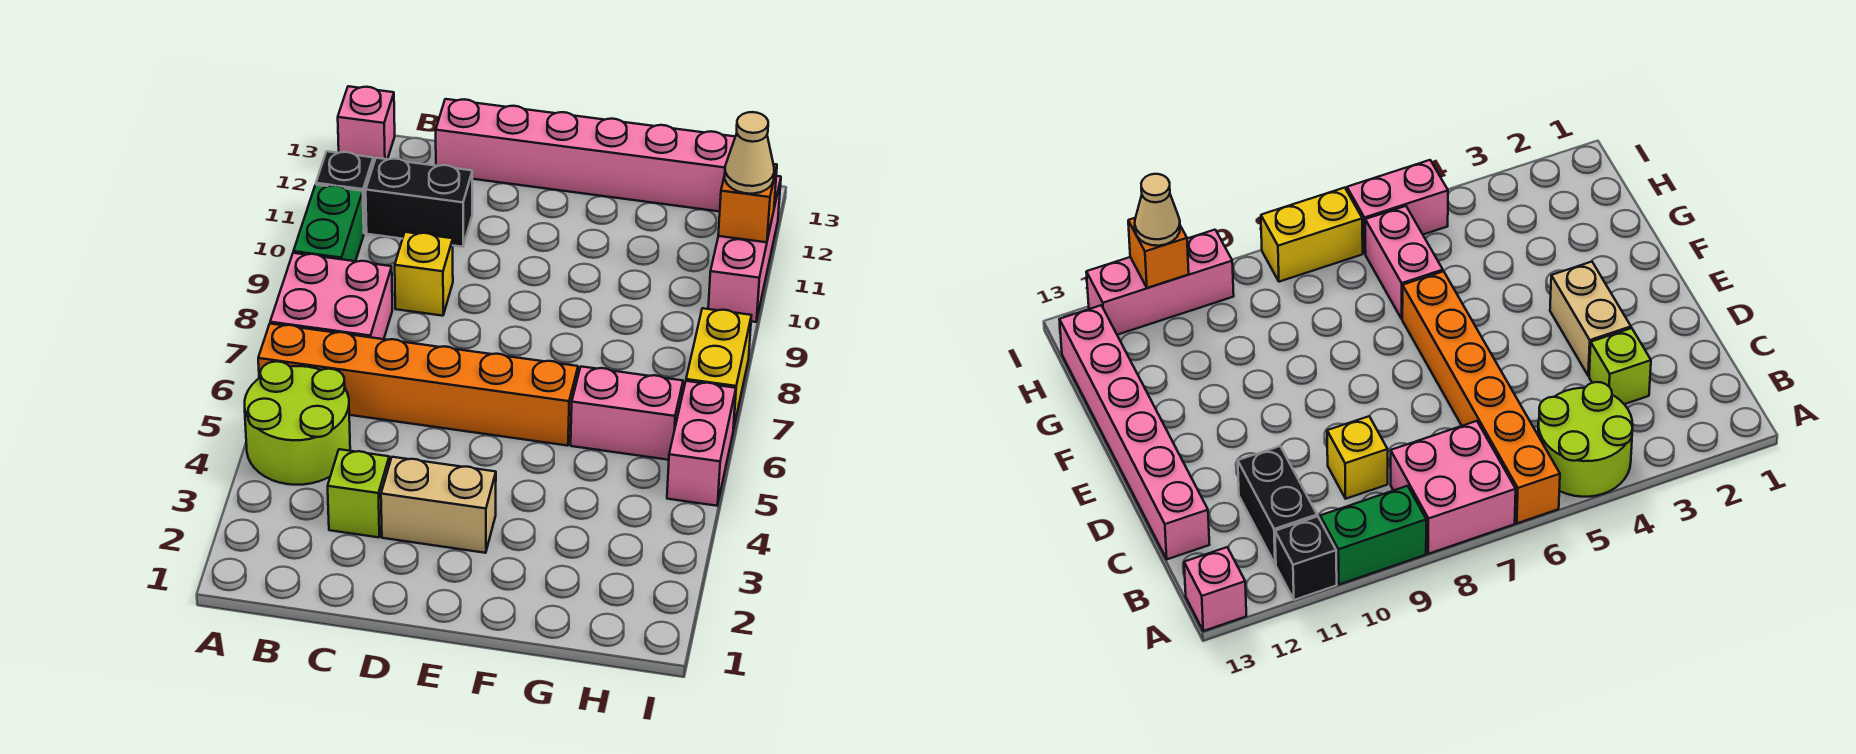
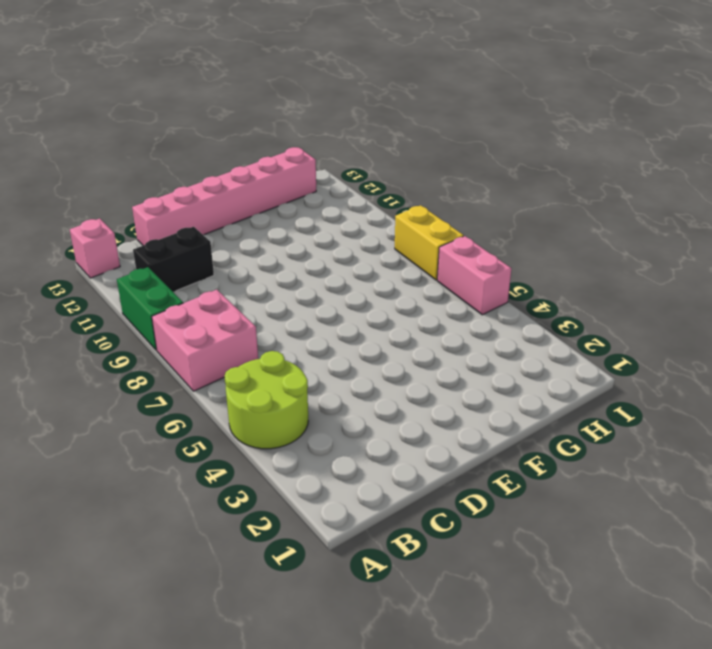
none -> orange brick A6:F6 level 1
none -> black brick A11 level 1
none -> lime brick C3 level 1

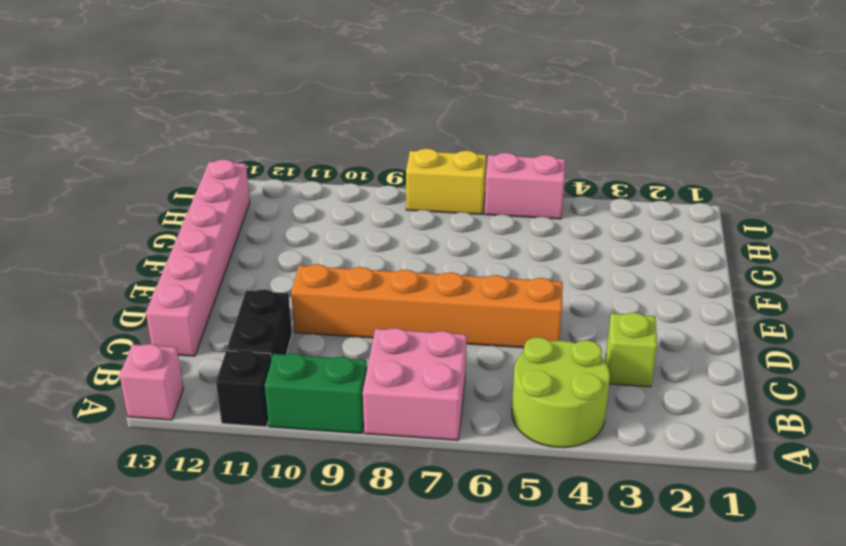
orange brick D5:D10 level 1 -> orange brick A6:F6 level 1
none -> yellow brick C9 level 1
none -> tan brick D3:E3 level 1
none -> pink brick G6:H6 level 1

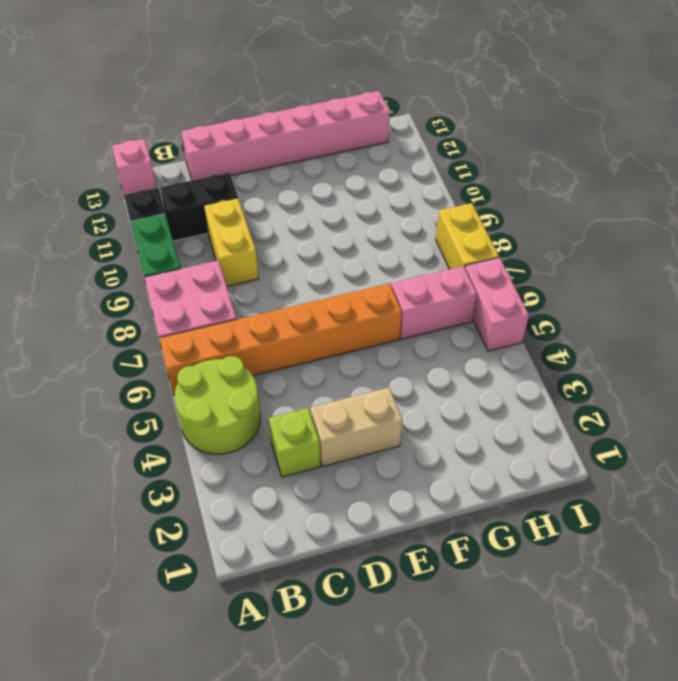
yellow brick C9:C10 level 1 -> yellow brick C9 level 1
none -> pink brick I10:I12 level 1
none -> orange brick I11 level 2
none -> tan cone I11 level 3

